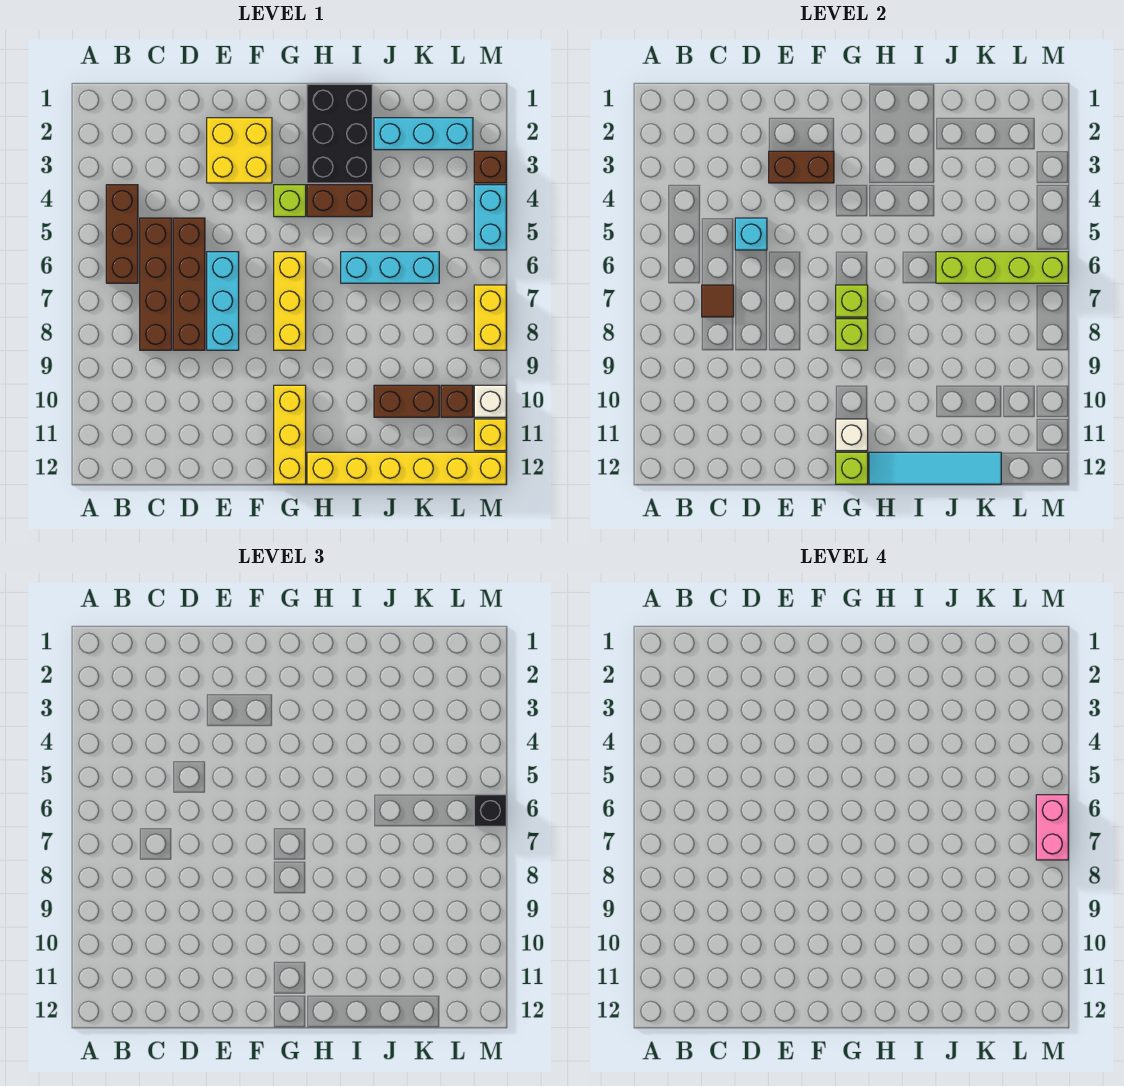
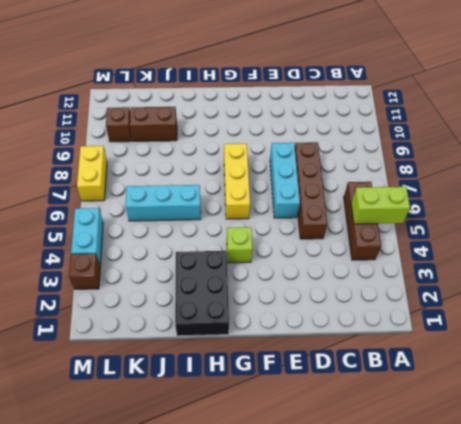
lime brick A5:B5 level 2 -> none
none -> brown brick C5:C8 level 1
none -> yellow brick E2:F3 level 1
none -> yellow brick G10:G12 level 1
none -> brown brick H4:I4 level 1

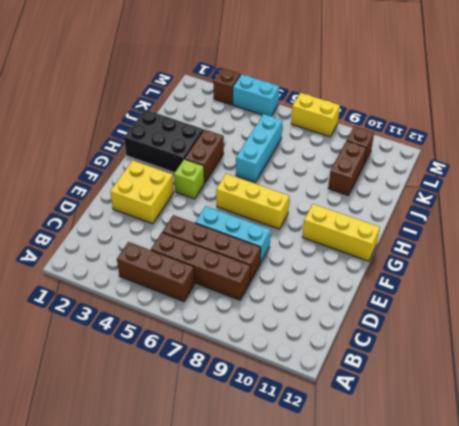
none -> yellow brick H12:M12 level 1
none -> cyan brick J2:L2 level 1
none -> white brick M10 level 1
none -> yellow brick M11 level 1

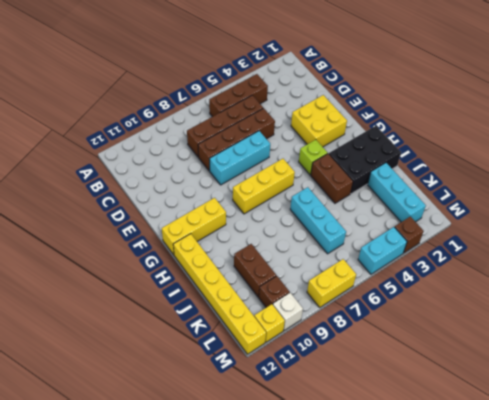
none -> brown tile C7 level 2
none -> cyan brick D5 level 2
none -> brown brick E3:F3 level 2
none -> lime brick G7 level 2

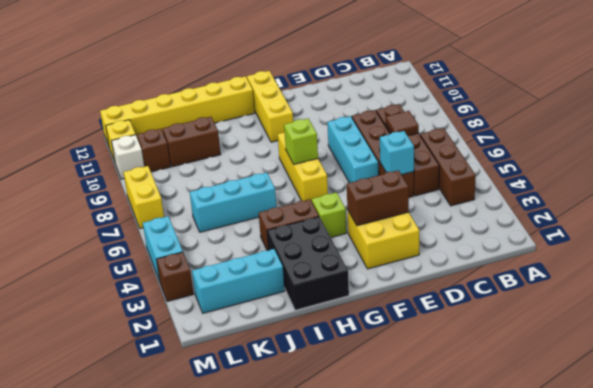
none -> lime brick G8 level 2
none -> white brick G11 level 2
none -> lime brick G12 level 2
none -> cyan tile H12:K12 level 2

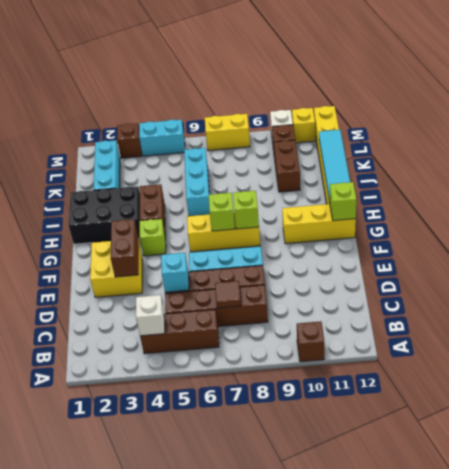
brown brick A10 level 1 -> none
white brick B4 level 2 -> white brick G11 level 2
none -> lime brick J6:M6 level 2
none -> black brick M6 level 3
none -> pink brick M6:M7 level 4

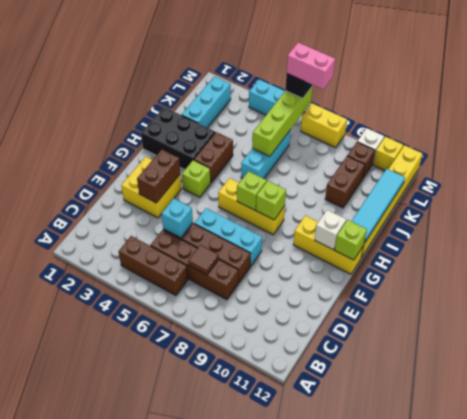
none -> brown brick M3 level 1

